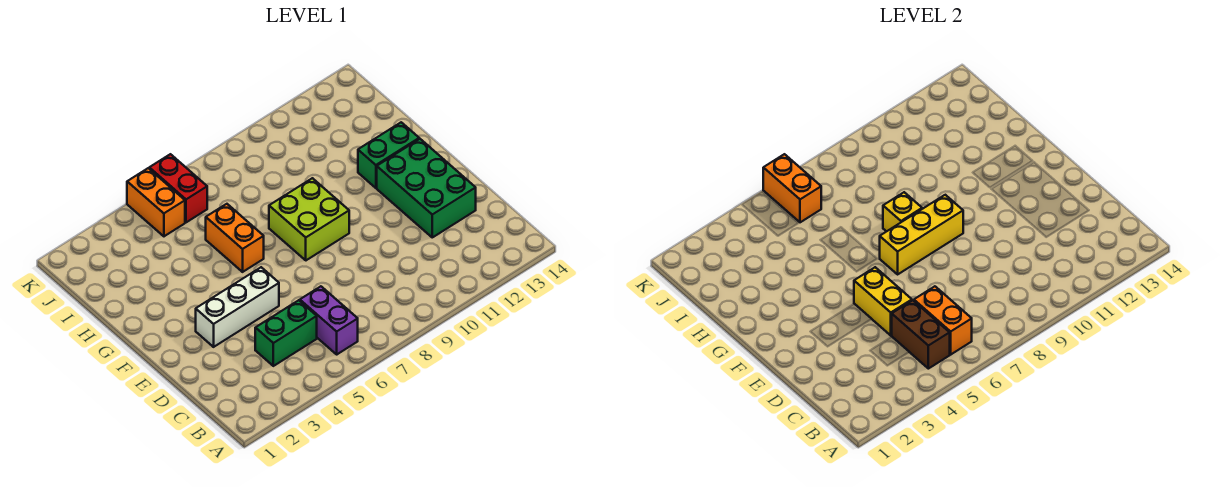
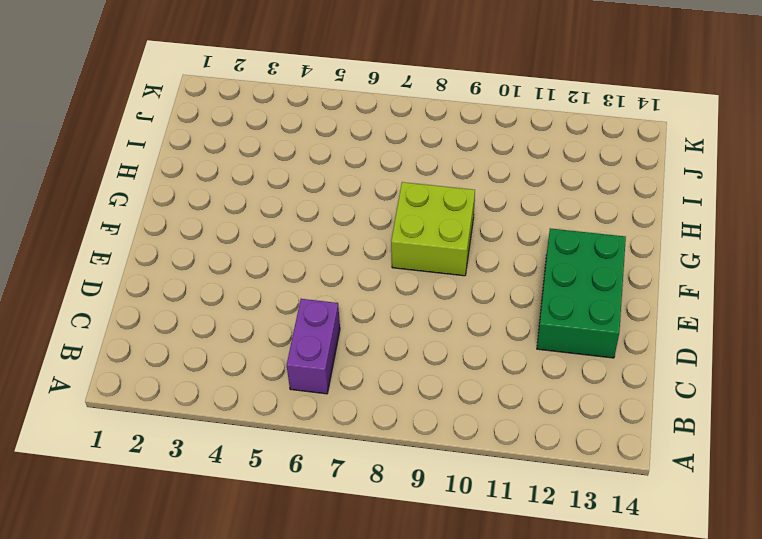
none -> green brick C4:C5 level 1
none -> white brick E3:E5 level 1
none -> orange brick G6:H6 level 1

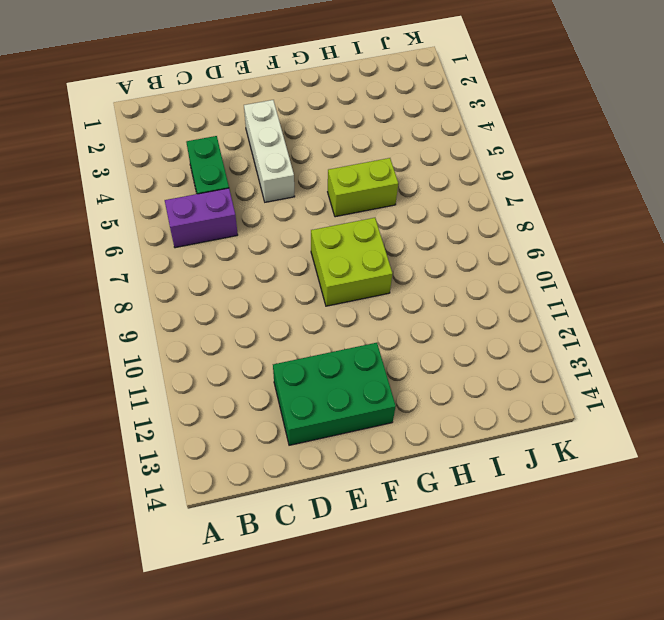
lime brick G6:H6 level 1 -> orange brick G6:H6 level 1
none -> green brick G12:G13 level 1
none -> orange brick J5:K5 level 1
none -> red brick J6:K6 level 1

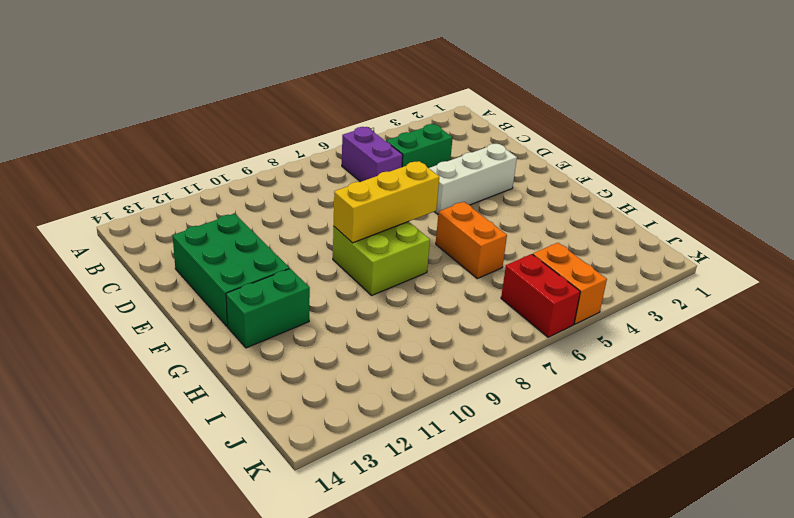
none -> brown brick B5:C5 level 2
none -> orange brick B6:C6 level 2
none -> yellow brick D5:E5 level 2

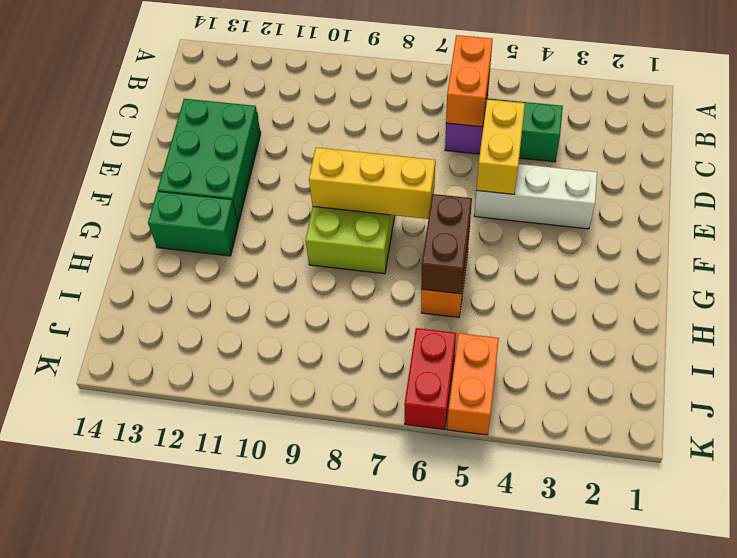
brown brick G6:H6 level 2 -> brown brick B5:C5 level 2
none -> yellow brick G8 level 2
none -> orange brick J6:K6 level 2

